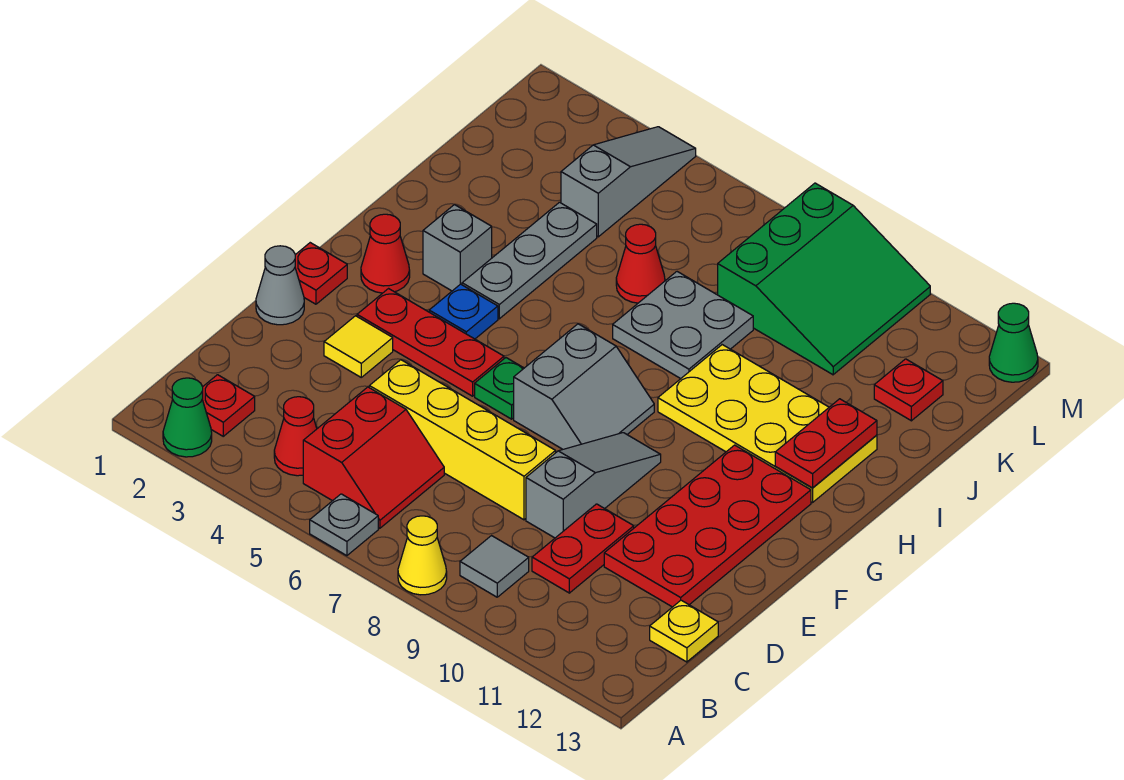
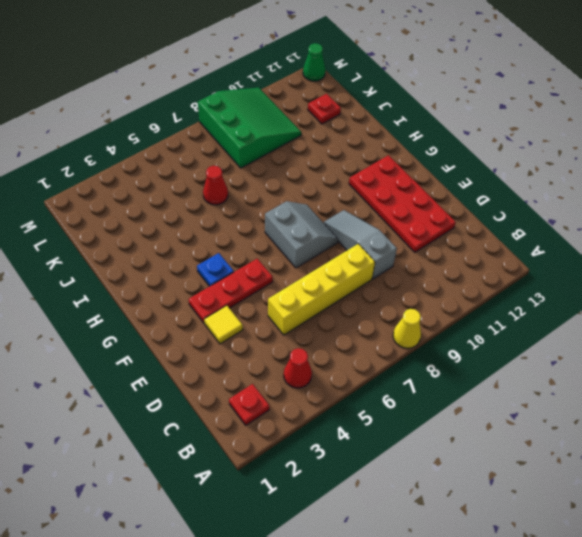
none -> green cone A2 level 1
none -> grey plate A6 level 1
none -> red slope B5:C6 level 1 top 5
none -> grey tile B9 level 1

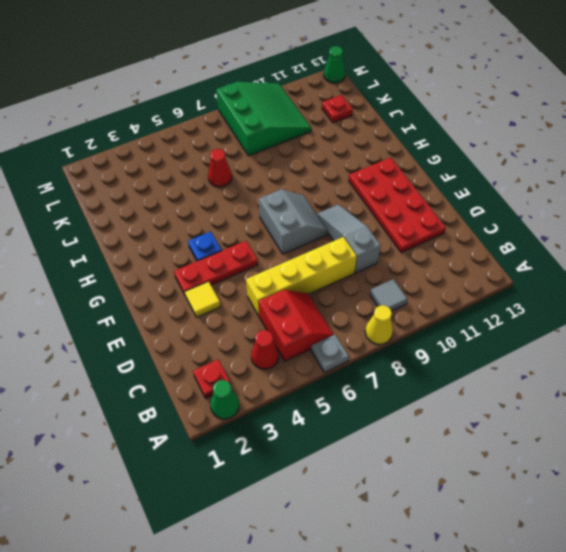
none -> red plate C10:D10 level 1
none -> yellow plate C13 level 1
none -> grey cone E1 level 1
none -> red plate F1 level 1

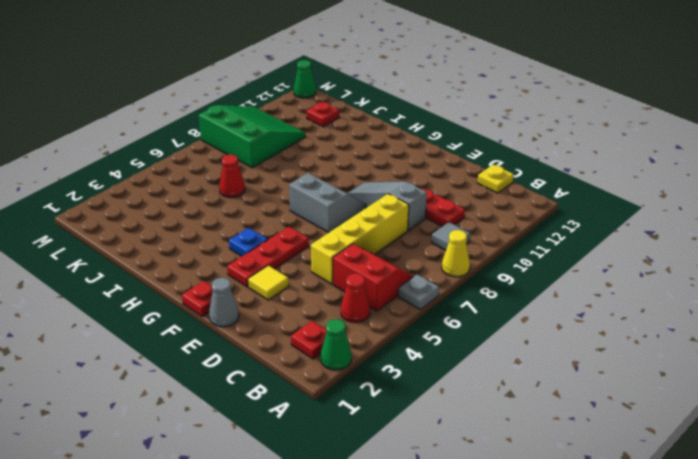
none -> red plate D11:G12 level 1
none -> green plate F6 level 1
none -> red cone G2 level 1
none -> grey brick H3 level 1

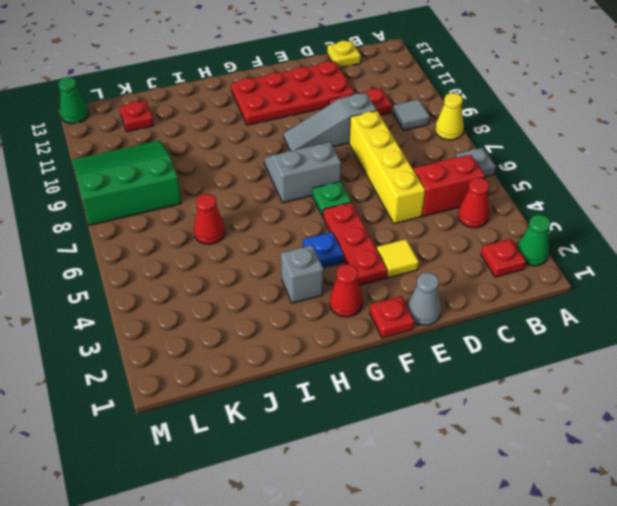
none -> grey plate H4:J4 level 1
none -> yellow plate H9:I12 level 1
none -> grey plate I7:J8 level 1
none -> grey slope K4:M4 level 1 top K

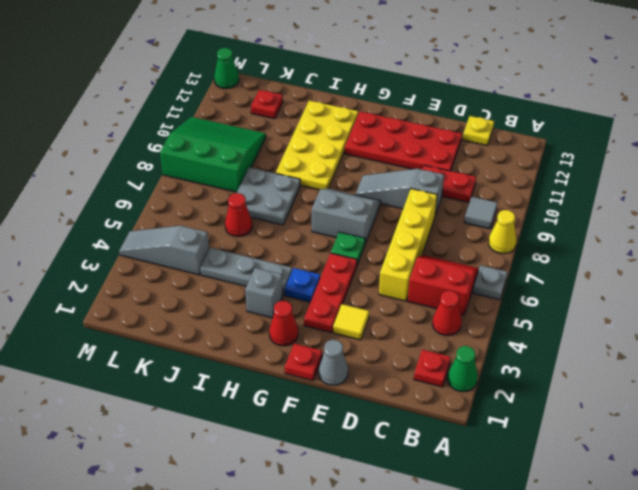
none -> red plate H12:I12 level 2

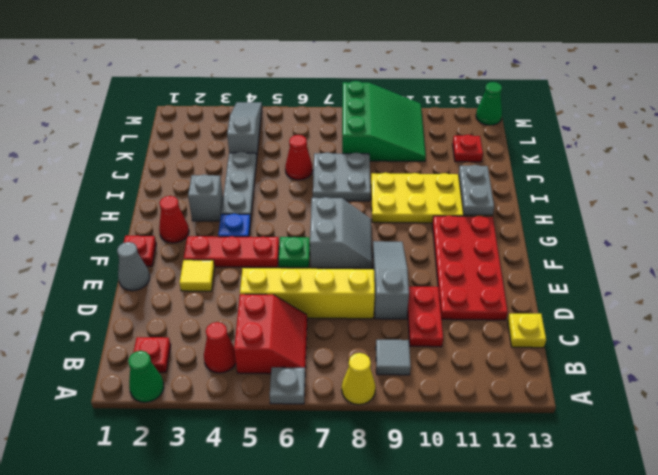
grey plate H12:I12 level 2 -> red plate H12:I12 level 2

